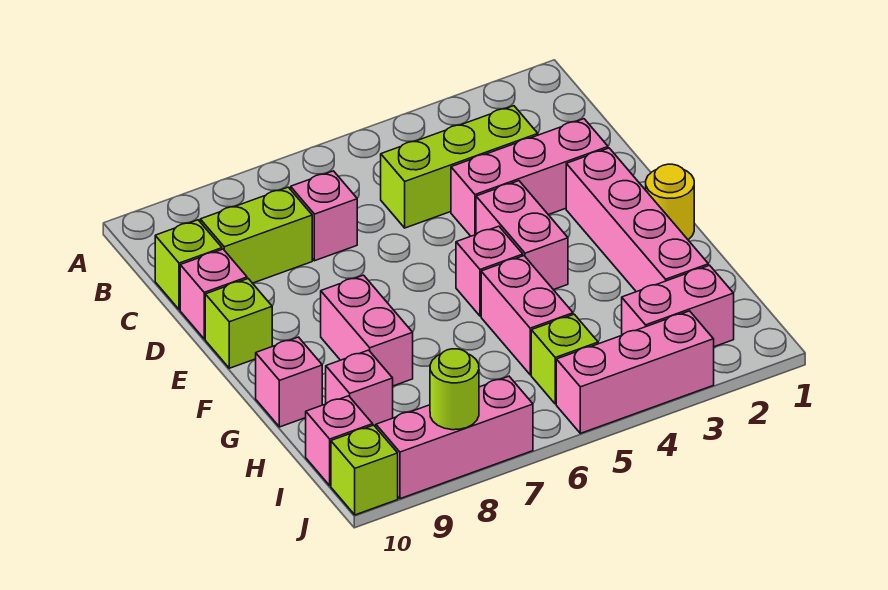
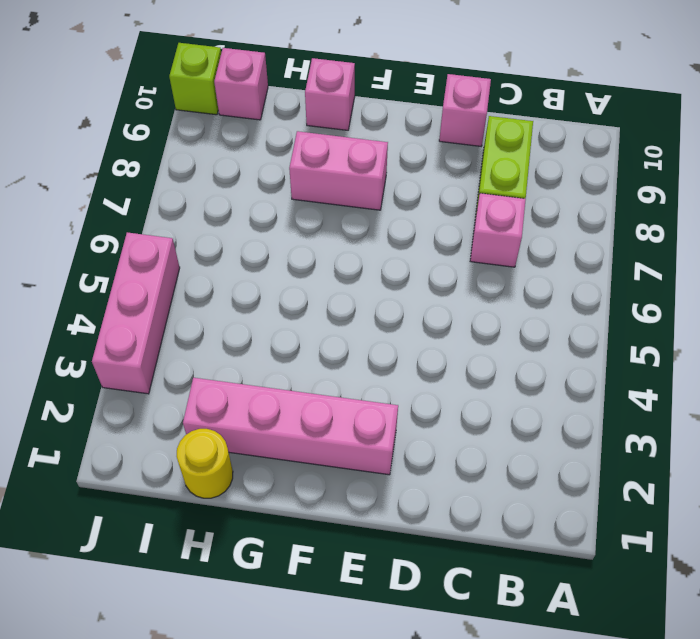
yellow round brick H1 level 1 -> yellow round brick F1 level 1
none -> lime brick C3:C5 level 1
none -> lime brick C10 level 1
none -> pink brick D2:D4 level 1

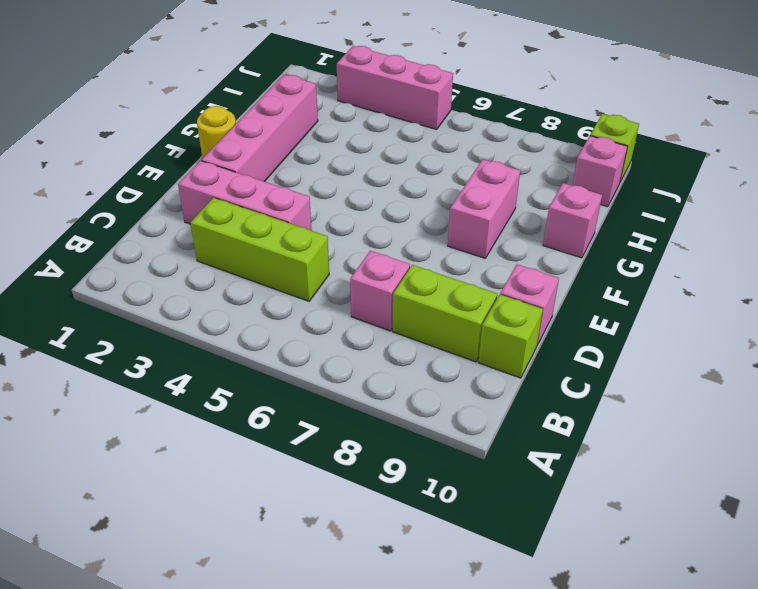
none -> pink brick E4:F4 level 1
none -> lime brick E10 level 1
none -> pink brick F5 level 1

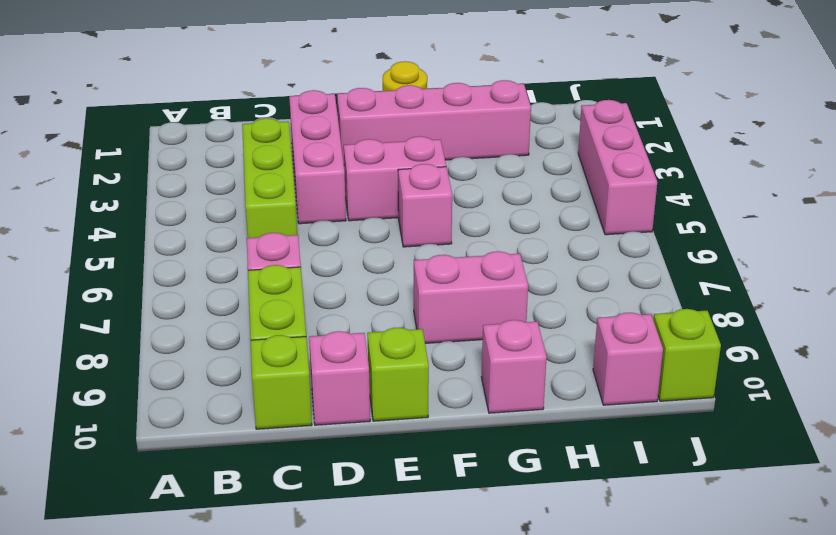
none -> pink brick G5:H5 level 1
none -> pink brick H9 level 1
none -> pink brick I2:I3 level 1

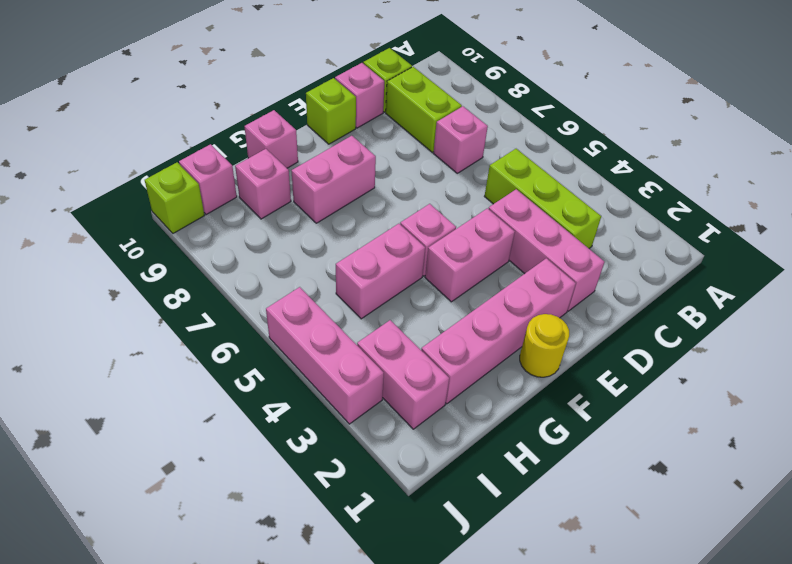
none -> lime brick I5 level 1
none -> pink brick J7:J9 level 1
none -> lime round brick J8 level 2

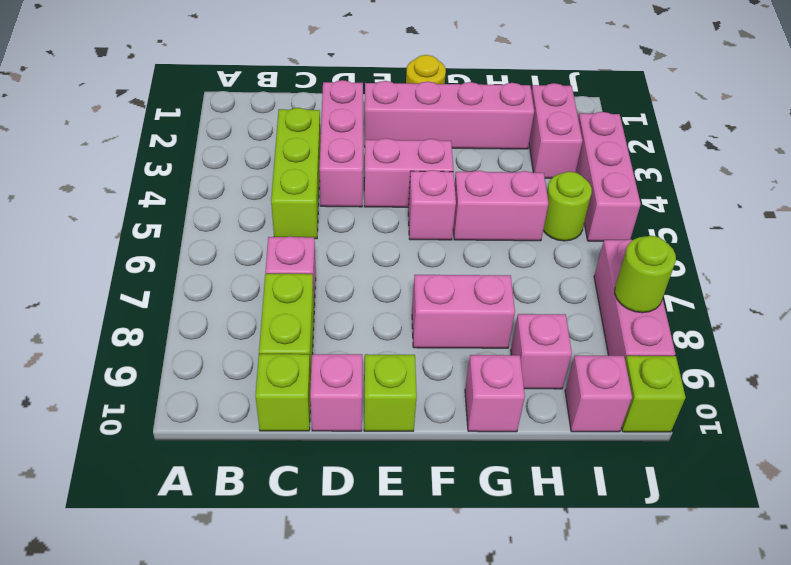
lime round brick I5 level 1 -> lime brick I5 level 1

